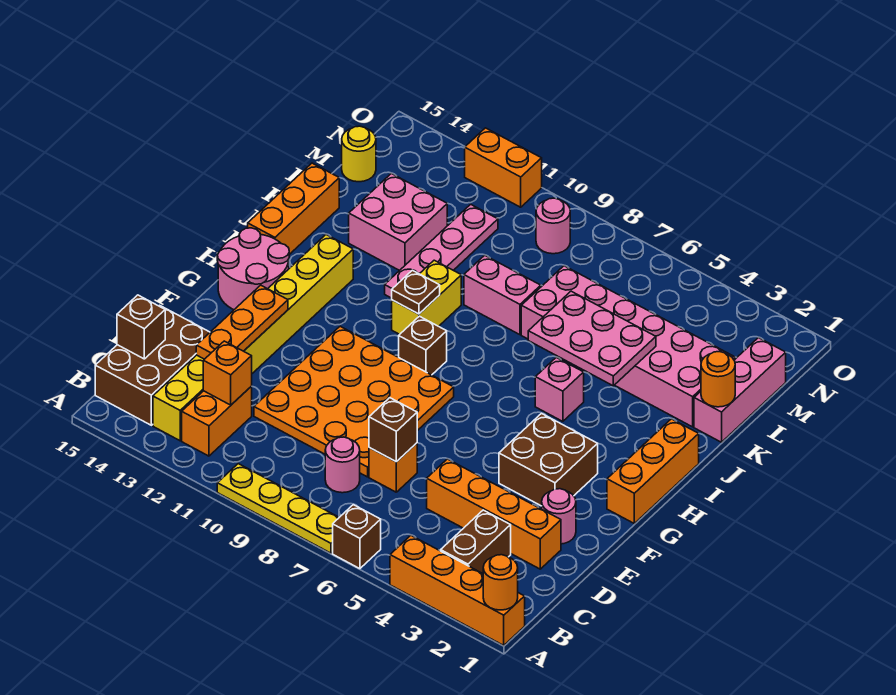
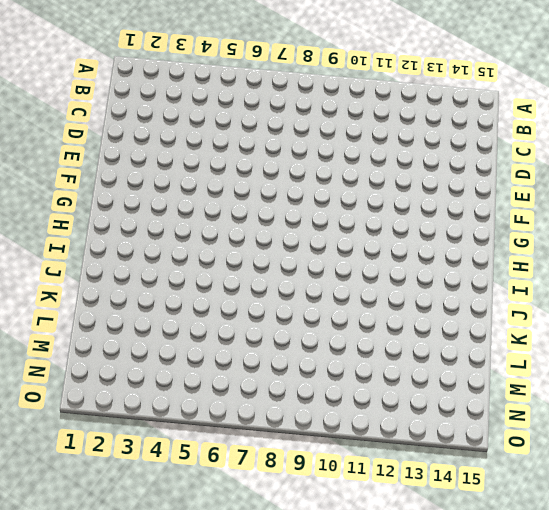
none -> orange brick A1:A4 level 1
none -> brown brick A6 level 1
none -> yellow plate A7:A10 level 1
none -> brown brick B3:C3 level 1

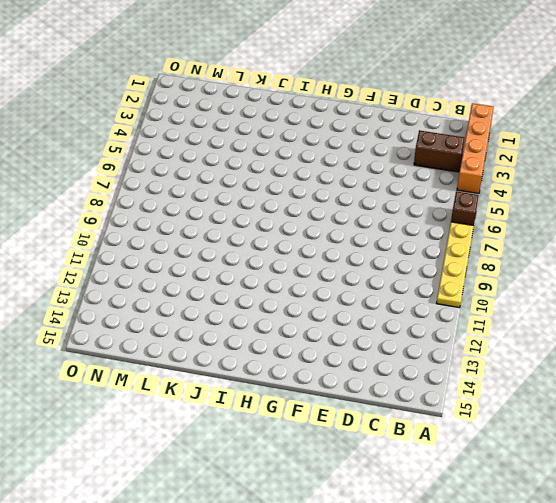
none -> orange brick B12:C12 level 1
none -> yellow brick B13:I13 level 1
none -> brown brick B14:D15 level 1
none -> pink round brick C8 level 1

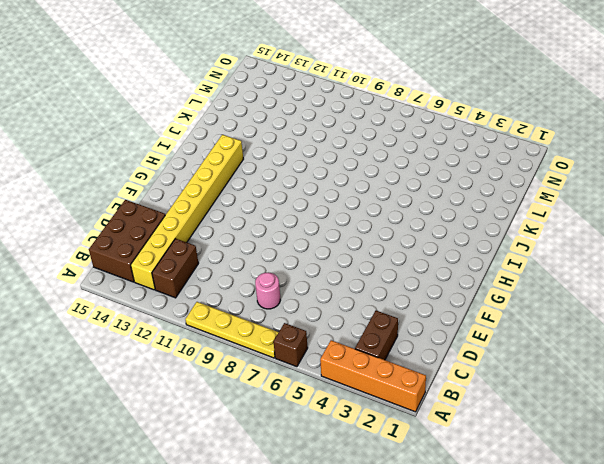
brown brick B12:C12 level 1 -> orange brick B12:C12 level 1
none -> orange brick D2:D5 level 1
none -> orange brick D7 level 1
none -> orange plate D8:G11 level 1
none -> pink round brick E2 level 1

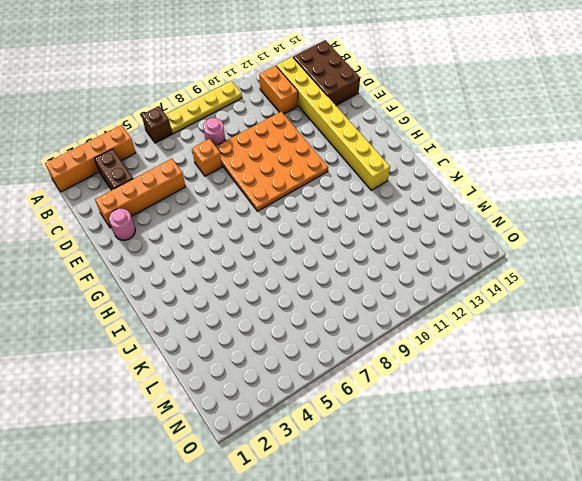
none -> brown brick F3:G4 level 1
none -> orange brick G1:I1 level 1
none -> pink round brick G14:H15 level 1
none -> brown brick H9 level 1

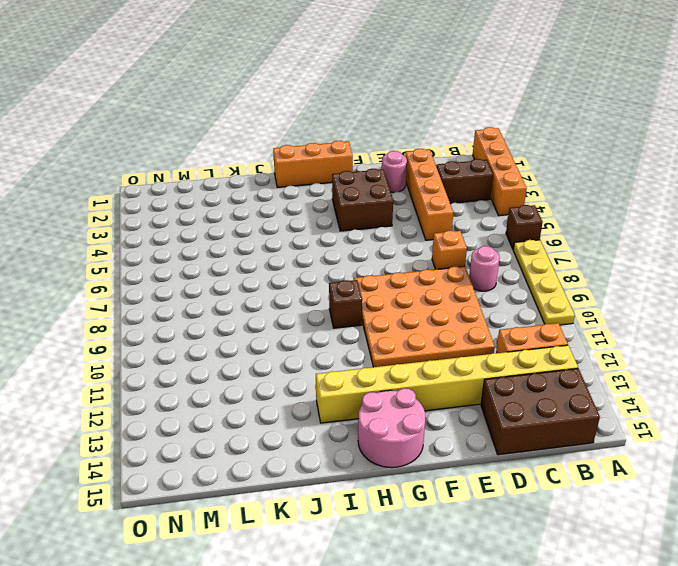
none -> pink brick I5 level 1
none -> yellow brick I10:J10 level 1
none -> orange brick I15:K15 level 1
none -> pink plate J11:M11 level 1

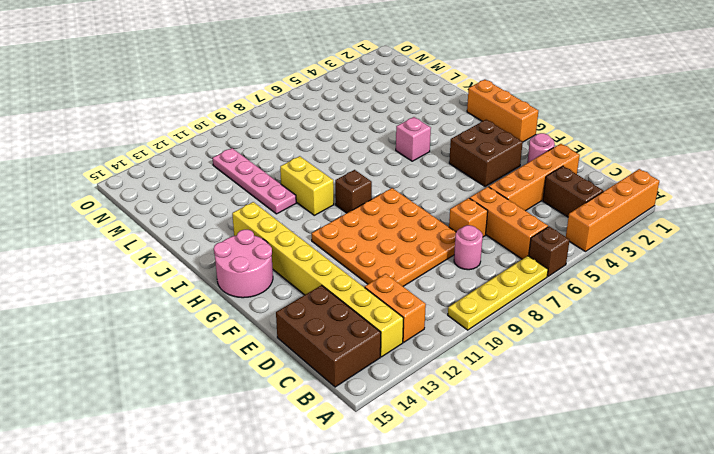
orange brick B6:D6 level 1 -> orange brick I15:K15 level 1
none -> pink brick K1:M1 level 1
none -> pink brick K2:L7 level 1
none -> pink brick K8:K9 level 1
none -> pink brick K12:L13 level 1

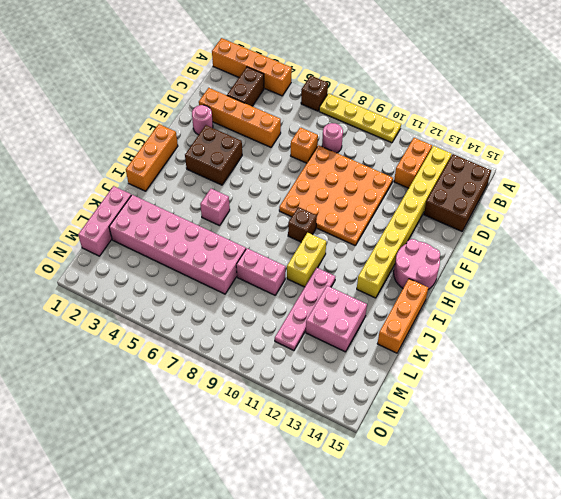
none -> yellow round brick M15 level 1
none -> pink round brick N9 level 1
none -> orange brick O11:O12 level 1
none -> orange round brick A1 level 2

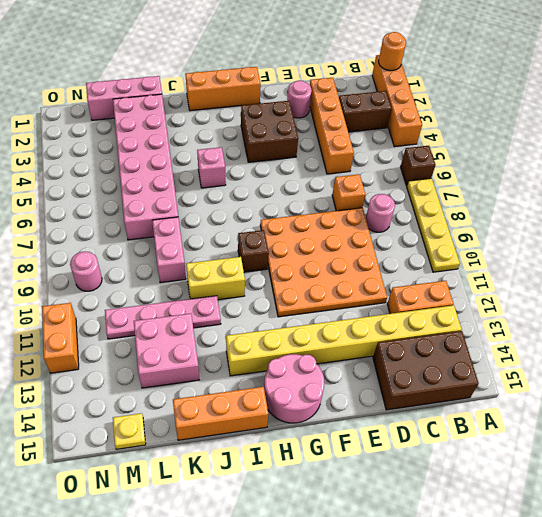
yellow plate M15 level 1 -> yellow round brick M15 level 1
none -> orange brick C12 level 2
none -> brown brick C15 level 2
none -> brown brick D7 level 2
none -> orange plate D13:F13 level 2

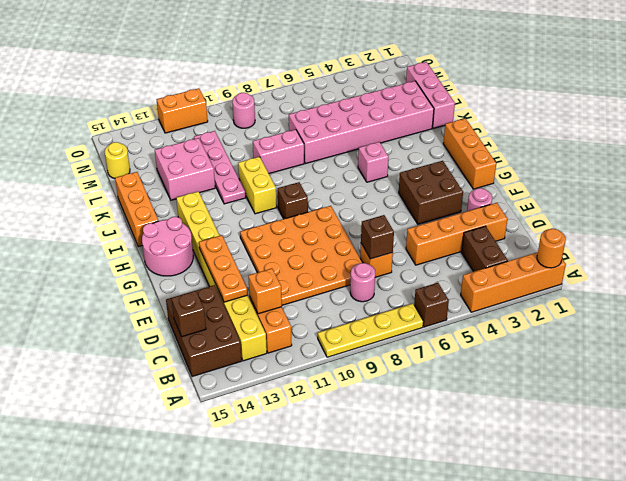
none -> brown plate I10 level 2
none -> pink plate J4:K6 level 2
none -> orange round brick K1 level 2

